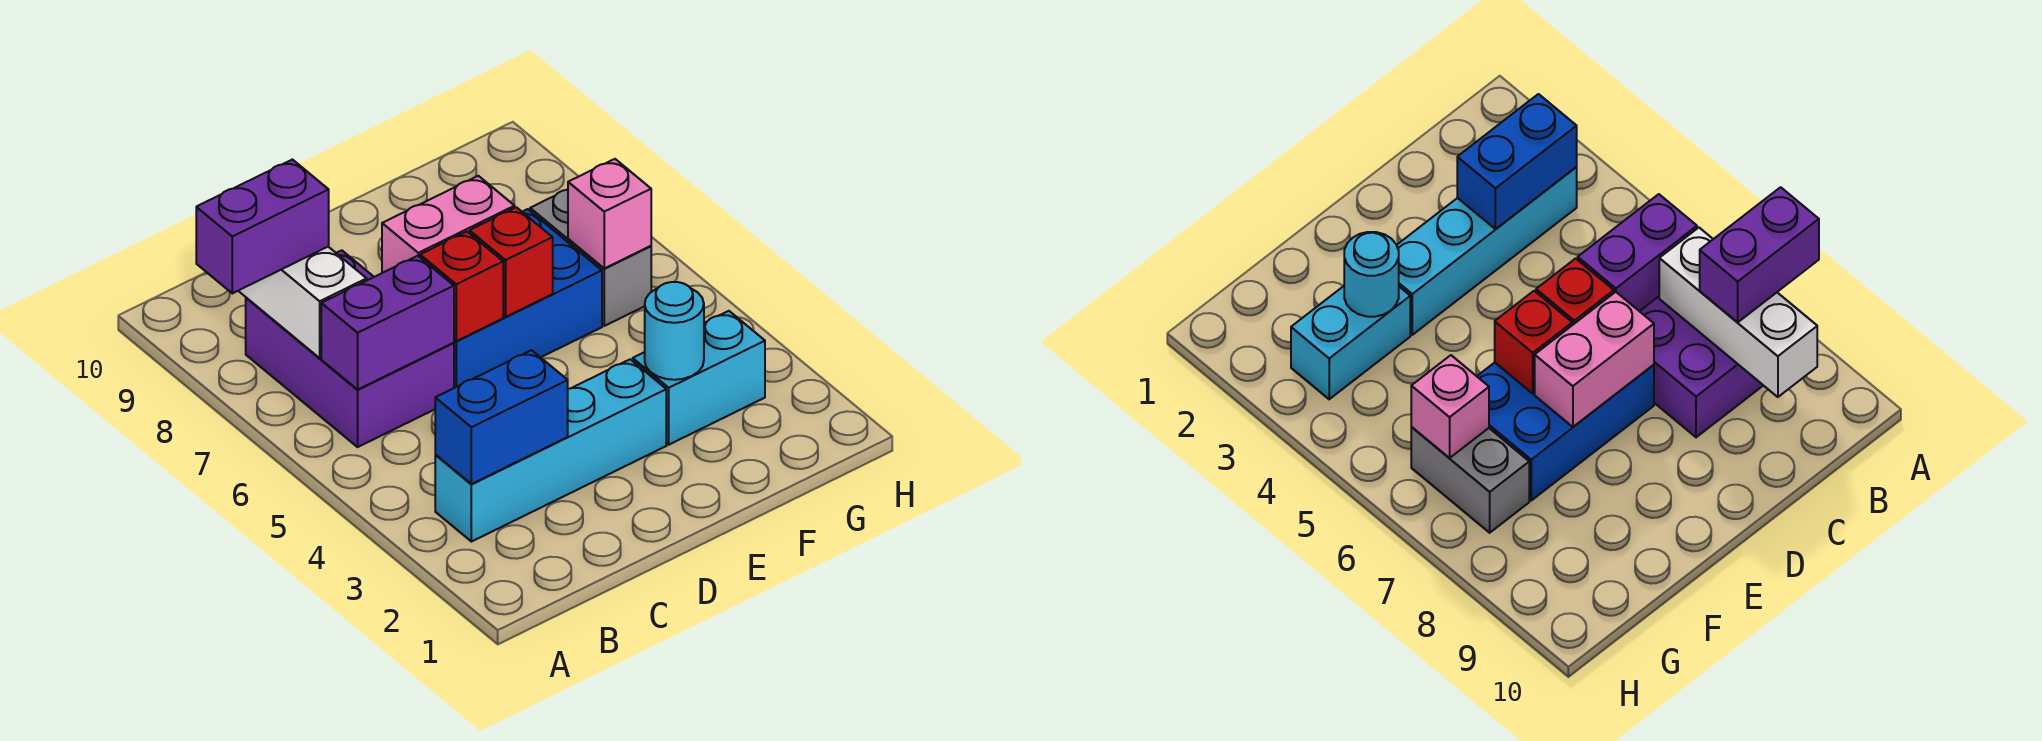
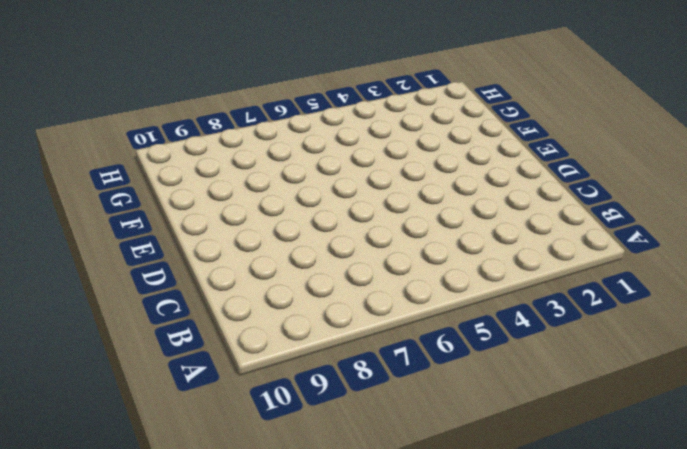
none -> cyan brick B3:E3 level 1
none -> purple brick B6:C8 level 1
none -> blue brick D6:F7 level 1

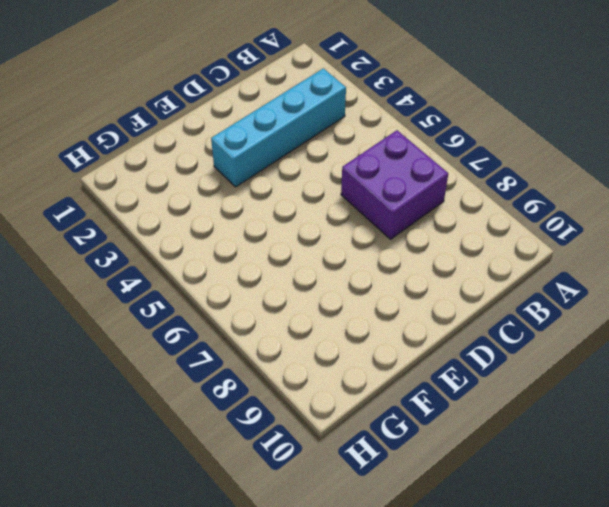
purple brick B6:C7 level 1 -> purple brick B6:C8 level 1
none -> blue brick D6:F7 level 1
none -> cyan brick F3:G3 level 1
none -> grey brick G6:G7 level 1

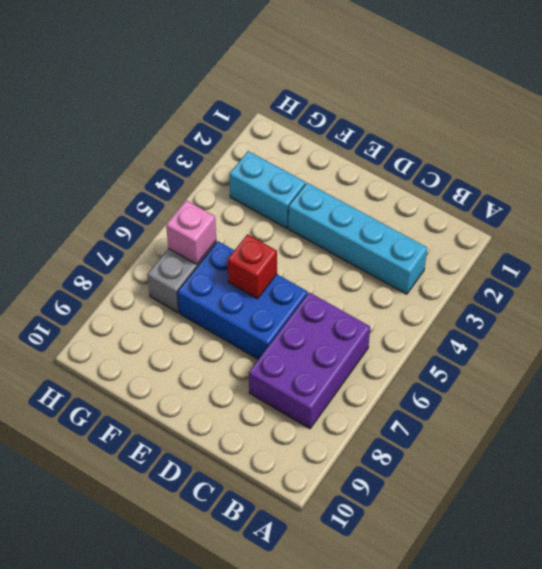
none -> blue brick B3:C3 level 2
none -> purple brick B6:C6 level 2
none -> white brick B7:B9 level 2

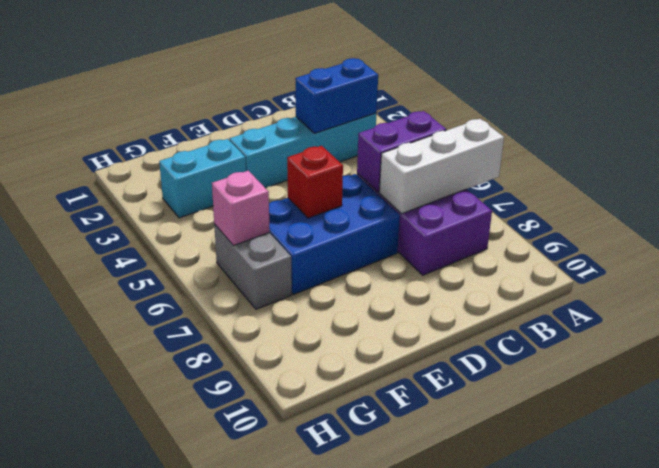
white brick A7:C7 level 2 -> white brick B7:B9 level 2
none -> red brick D6 level 2
none -> pink brick D7:E7 level 2
none -> cyan round brick F3 level 2

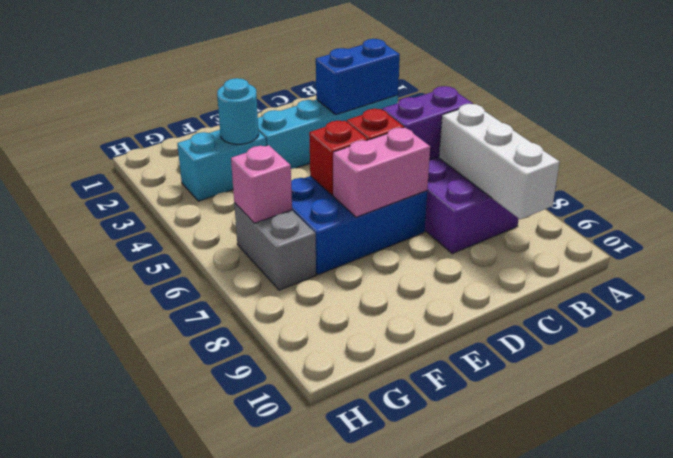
none -> purple brick A8:B8 level 3

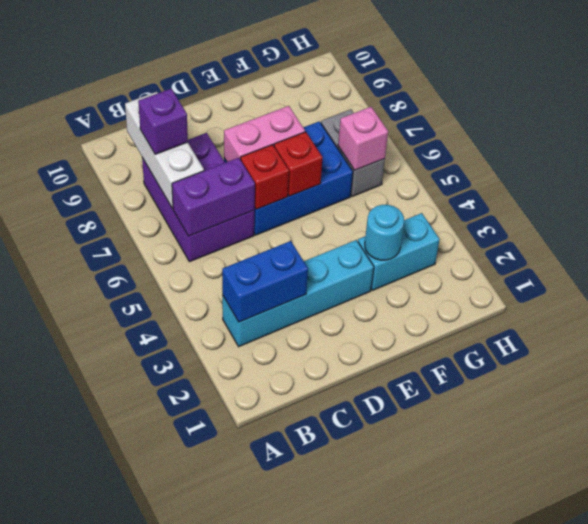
purple brick B8 level 3 -> purple brick A8:B8 level 3

